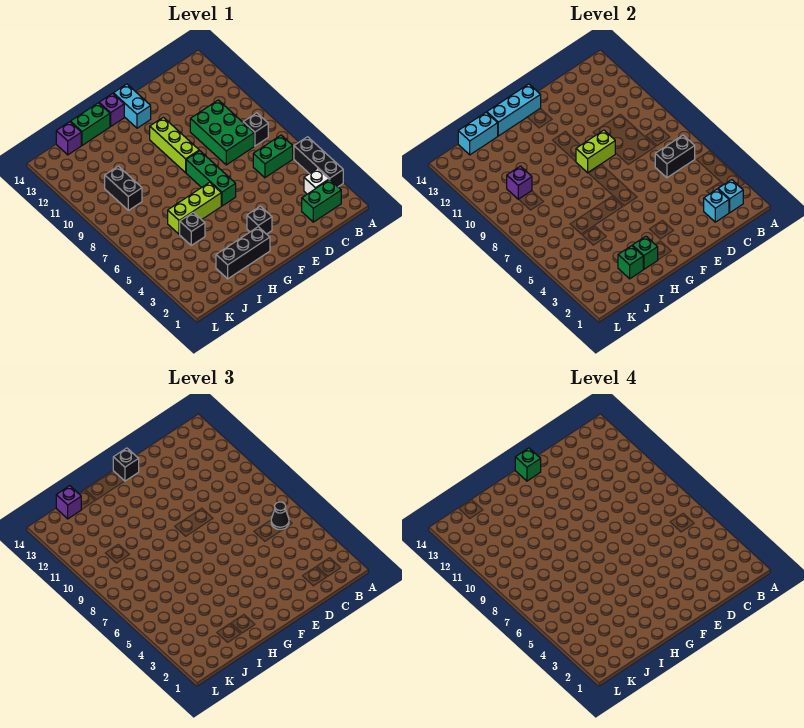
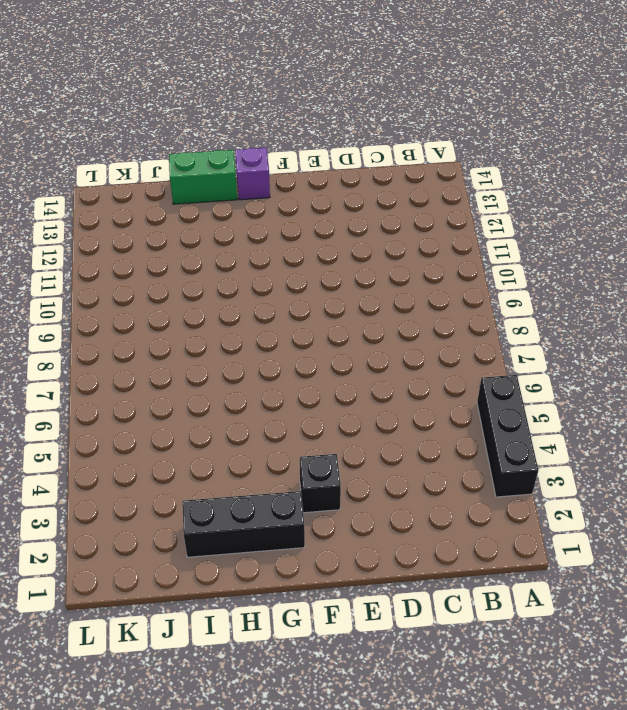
none -> green brick B2:C2 level 1
none -> white brick B3 level 1
none -> green brick B6:C6 level 1
none -> black brick B8 level 1

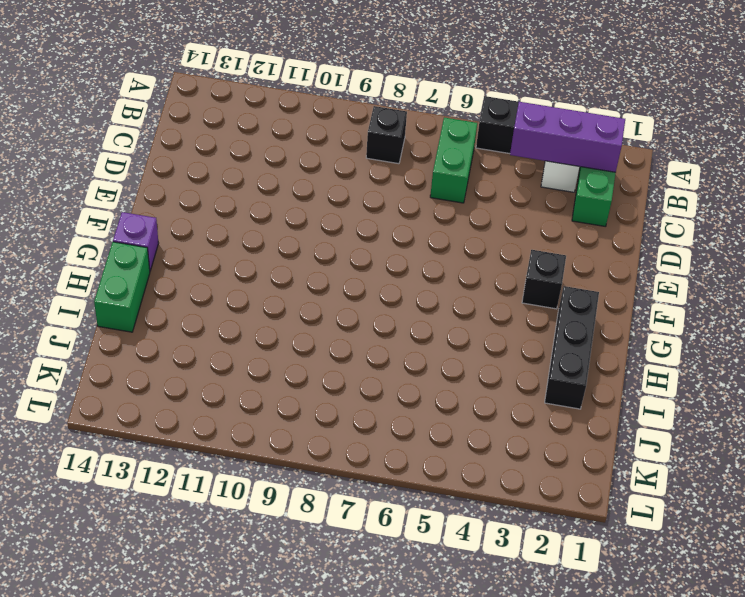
purple brick B2:B4 level 2 -> cyan brick B2 level 2
none -> green brick C8:D10 level 1
none -> green brick F6:F8 level 1
none -> lime brick F9:F11 level 1
none -> cyan brick F13:F14 level 1

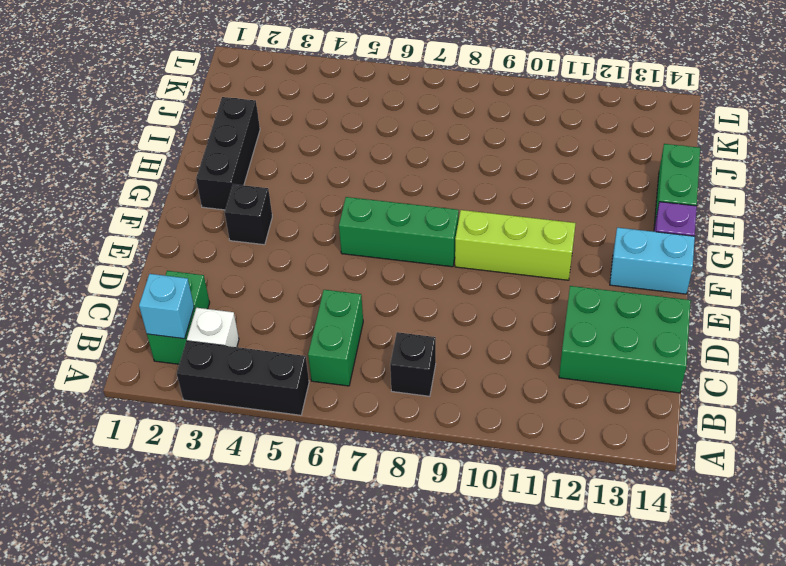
green brick C12:D14 level 1 -> green brick C8:D10 level 1
none -> lime brick G6:I6 level 1
none -> black brick I5 level 1
none -> black brick J9:J10 level 1
none -> purple brick J14 level 1

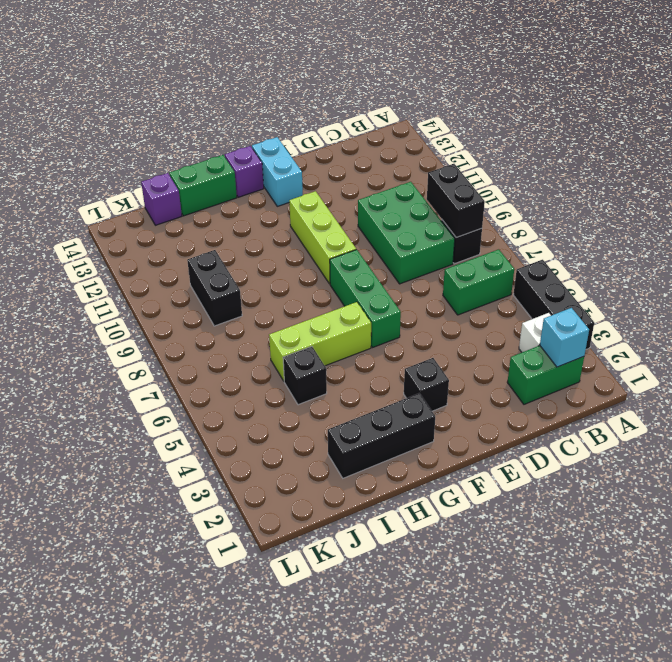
black brick B8:B9 level 2 -> black brick B6:C6 level 2
none -> cyan brick C2 level 2
none -> lime brick E9:F9 level 2
none -> cyan brick F14:H14 level 2
none -> green brick H2 level 2

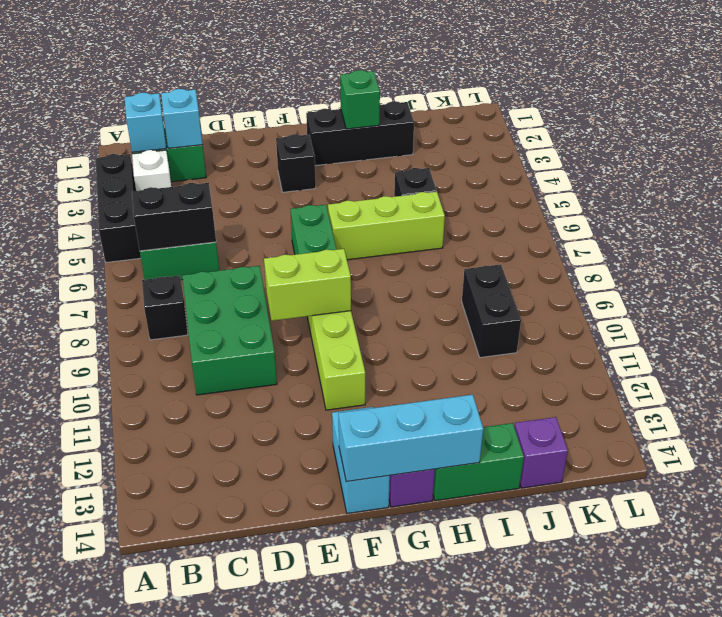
none -> green brick I2 level 2
none -> cyan brick I14:J14 level 2
none -> purple brick J10 level 2
none -> black cone B6 level 3

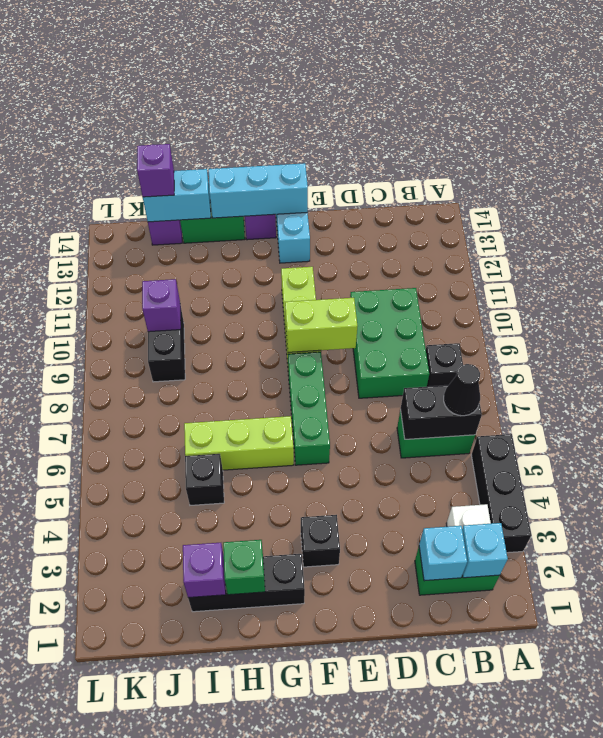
purple brick I2 level 2 -> green brick I2 level 2
none -> black brick F14 level 3
none -> green brick F14 level 4

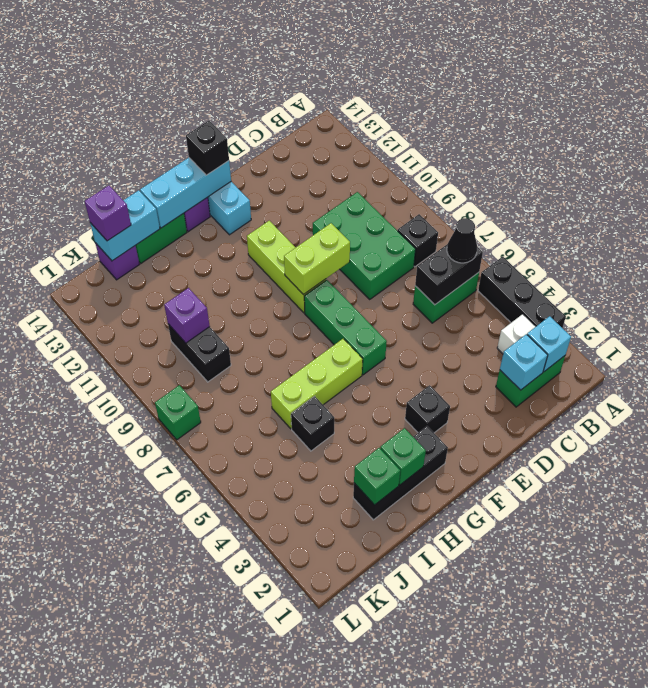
green brick L8 level 1 -> green brick F14 level 4

